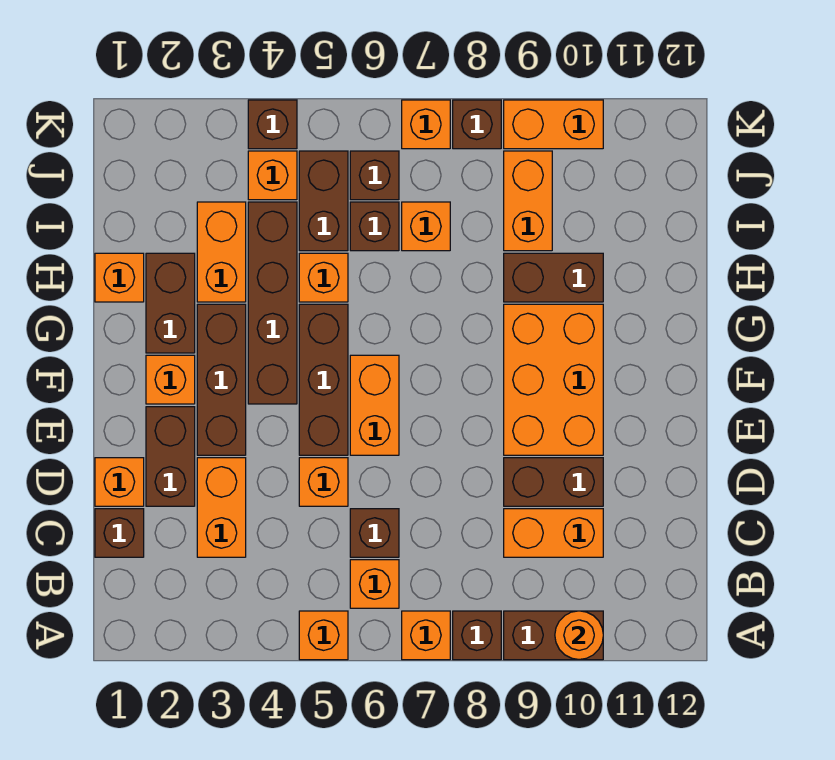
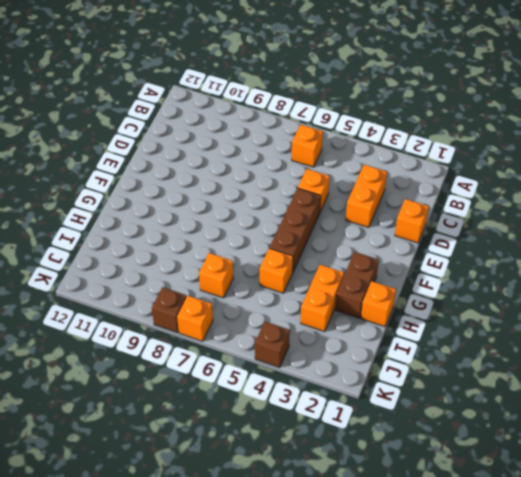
none -> orange brick A5 level 1
none -> orange brick A7 level 1
none -> brown brick A8 level 1
none -> brown brick A9:A10 level 1

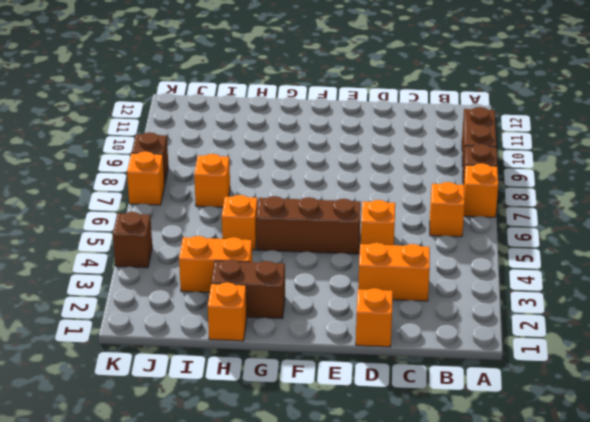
none -> orange brick A5 level 1
none -> brown brick C1 level 1
none -> brown brick C6 level 1
none -> orange brick C9:C10 level 1

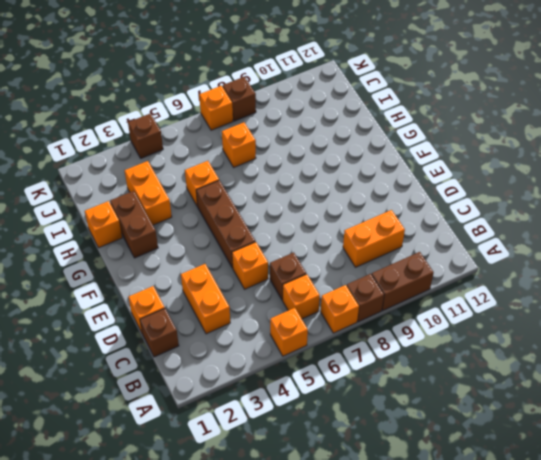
none -> brown brick D2:E2 level 1
none -> brown brick D9:D10 level 1
none -> brown brick E3:G3 level 1
none -> orange brick E6:F6 level 1

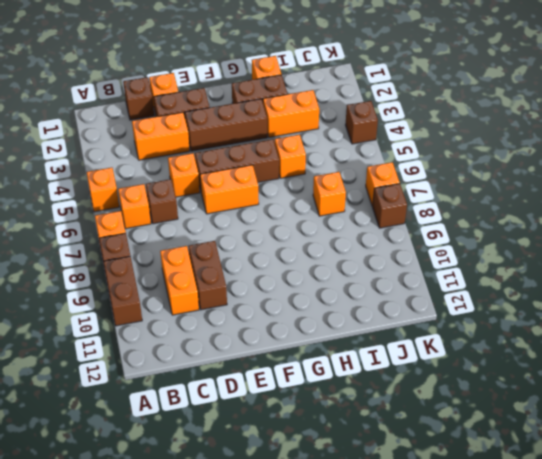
none -> orange brick E9:G10 level 1
none -> orange brick F2 level 1
none -> brown brick F4:I4 level 1
none -> brown brick H9:H10 level 1

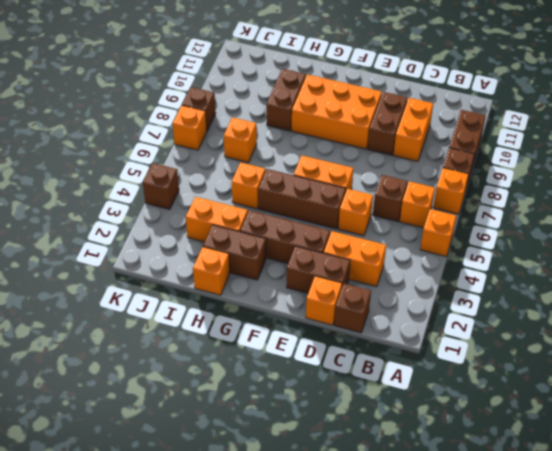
none -> orange brick F2 level 1
none -> brown brick F4:I4 level 1
none -> brown brick I5:J5 level 1
none -> brown brick I6 level 1

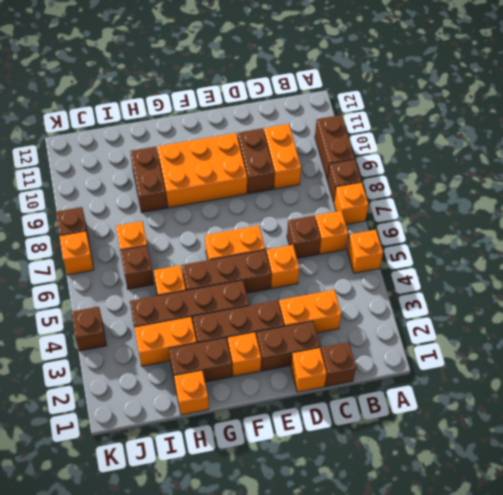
none -> brown brick I5:J5 level 1
none -> orange brick I9:J9 level 1
none -> orange brick J4 level 1
none -> brown brick J6 level 1

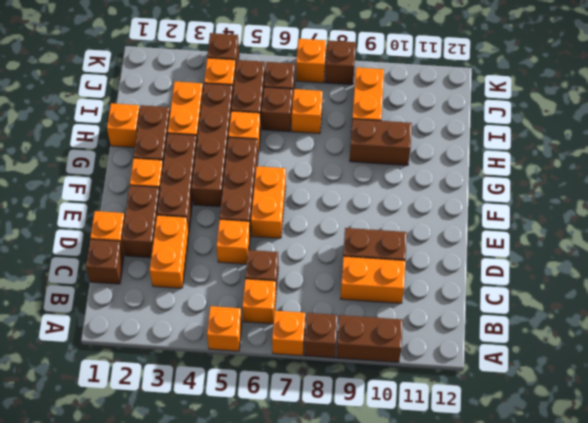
none -> orange brick E9:G10 level 1
none -> orange brick K9:K10 level 1
none -> orange round brick A10 level 2

